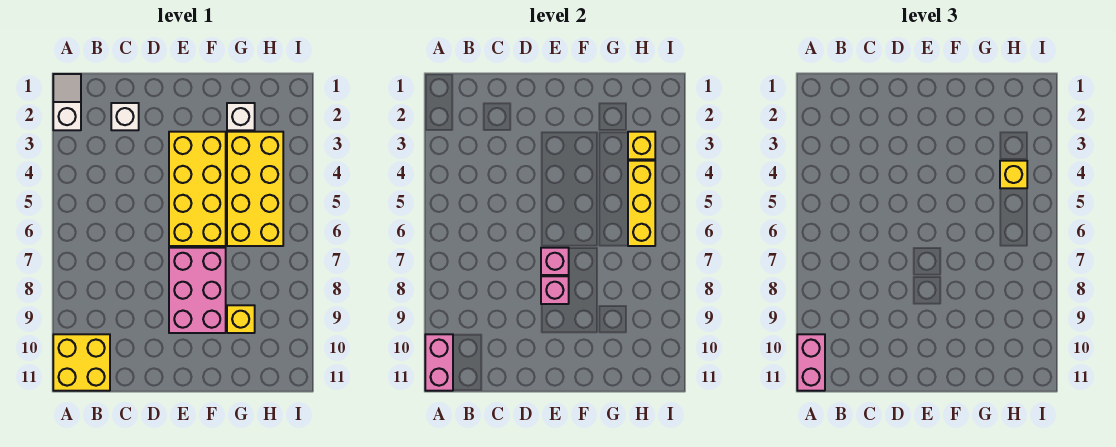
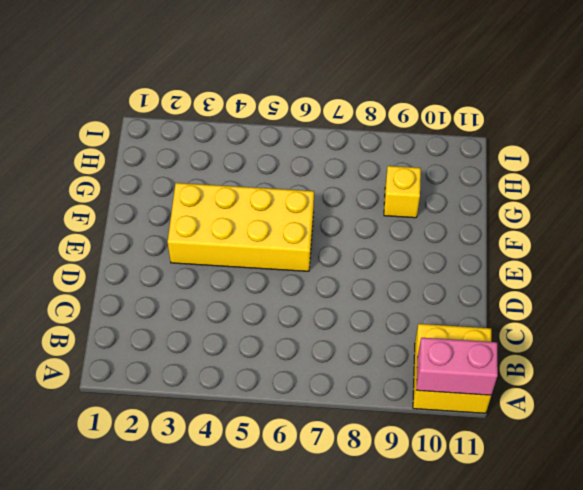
none -> white slope A1:A2 level 1 top 2
none -> white brick C2 level 1
none -> pink brick E7:F9 level 1

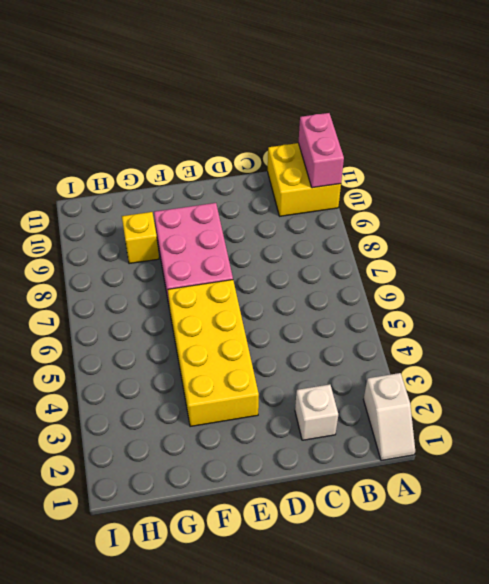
none -> white brick G2 level 1
none -> yellow brick G3:H6 level 1
none -> pink brick E7 level 2

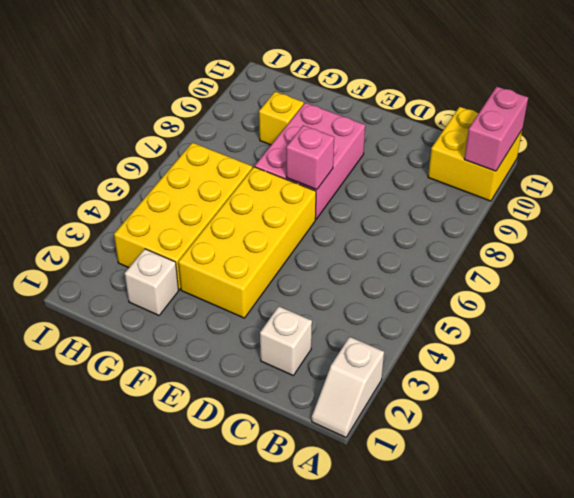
none -> pink brick E8 level 2
none -> yellow brick H3 level 2
none -> yellow brick H4:H6 level 2

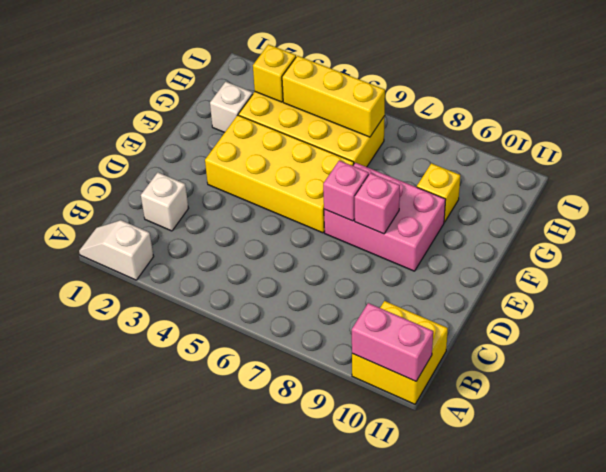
none -> pink brick A10:A11 level 3
none -> yellow brick H4 level 3

